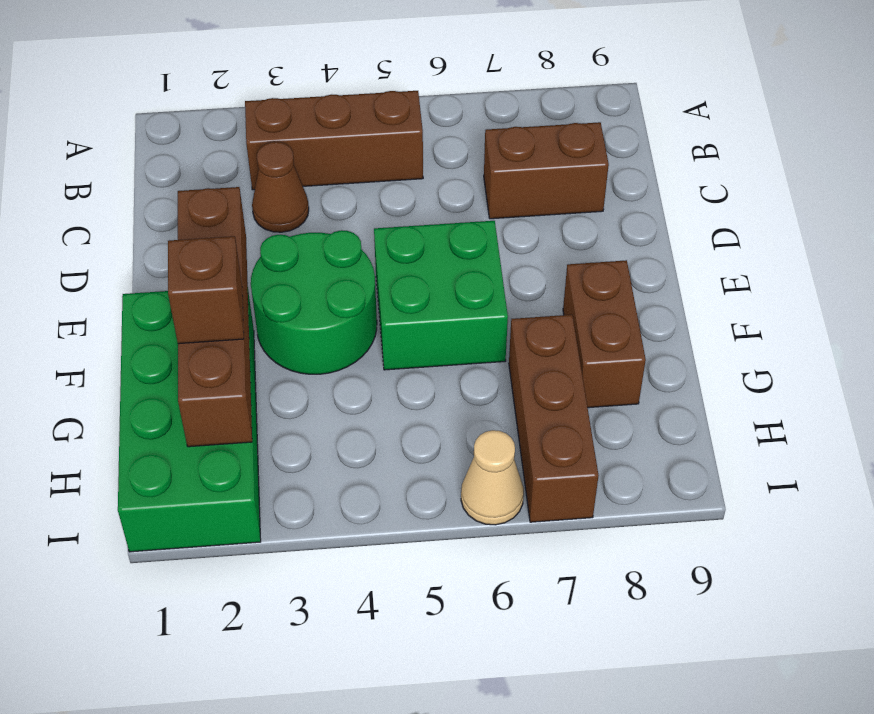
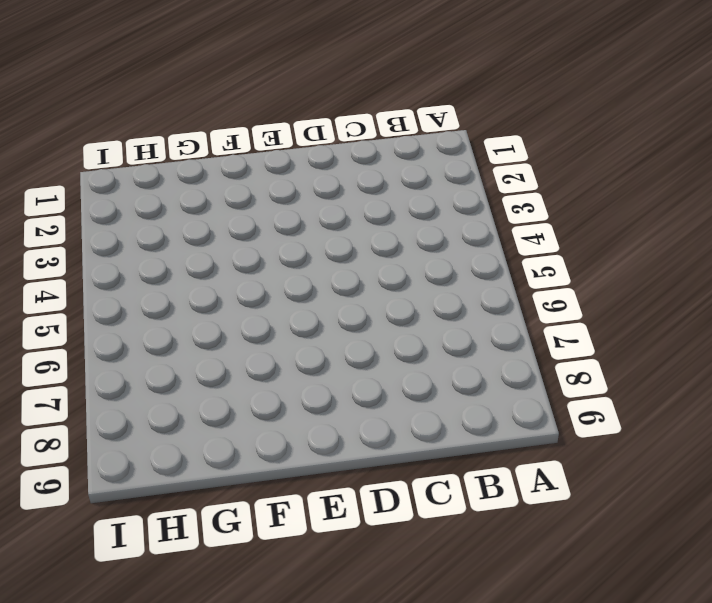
none -> brown brick B3:B5 level 1
none -> brown cone C3 level 1

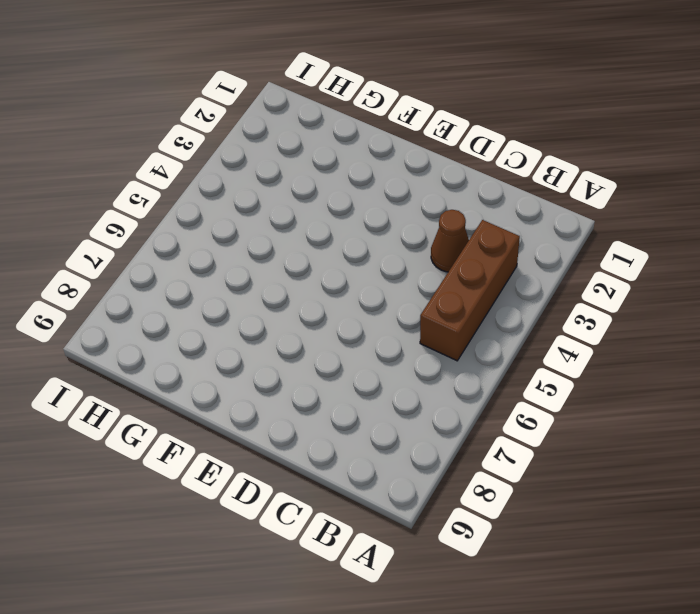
none -> brown brick C7:C8 level 1
none -> green round brick E3:F4 level 1

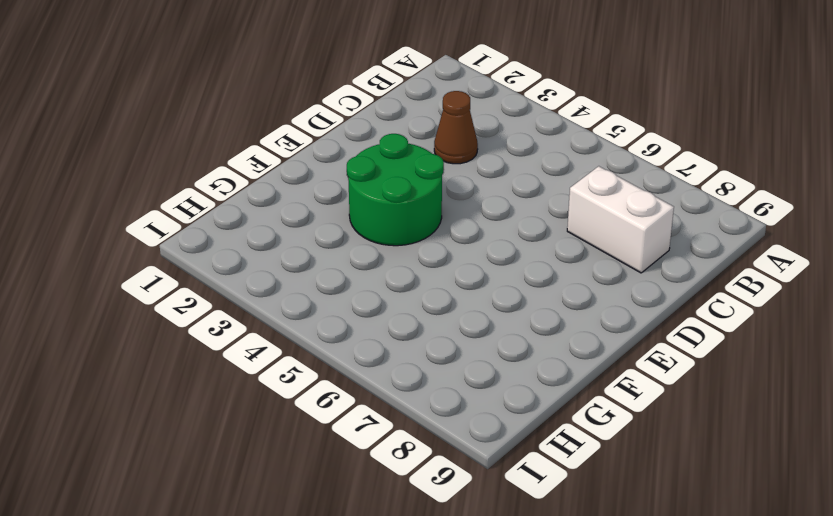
white brick C7:C8 level 1 -> brown brick C7:C8 level 1
none -> brown brick B3:B5 level 1
none -> green brick E5:F6 level 1

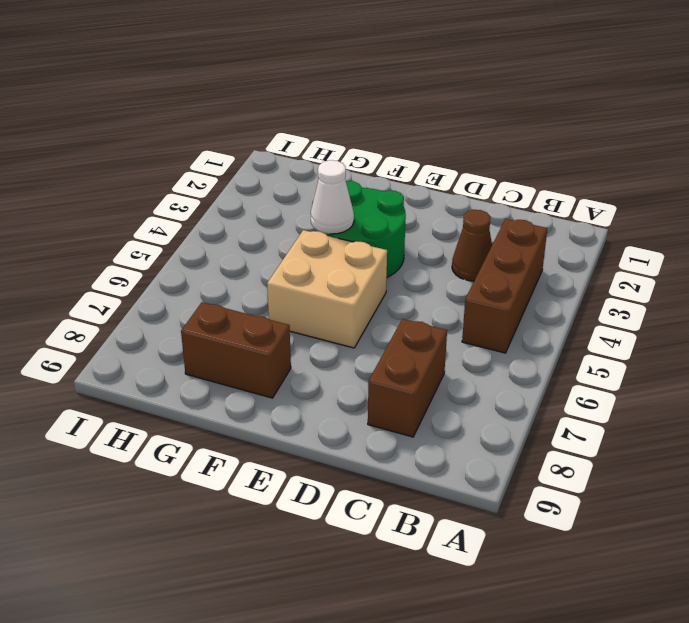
tan brick E5:F6 level 1 -> green brick E5:F6 level 1
white cone F4 level 2 -> none
none -> green brick F1:I2 level 1
none -> brown brick G7:I7 level 1

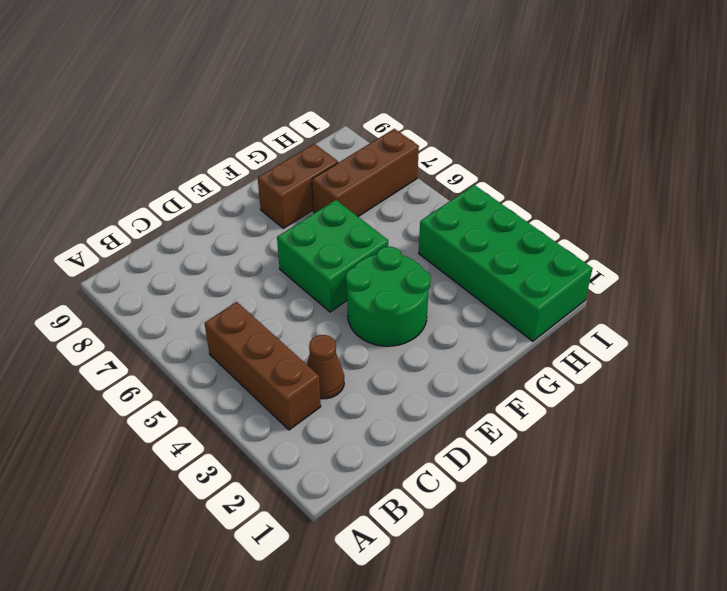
green brick H1:I4 level 1 -> green brick F1:I2 level 1
none -> brown brick C7:C8 level 1
none -> tan cone I6 level 1

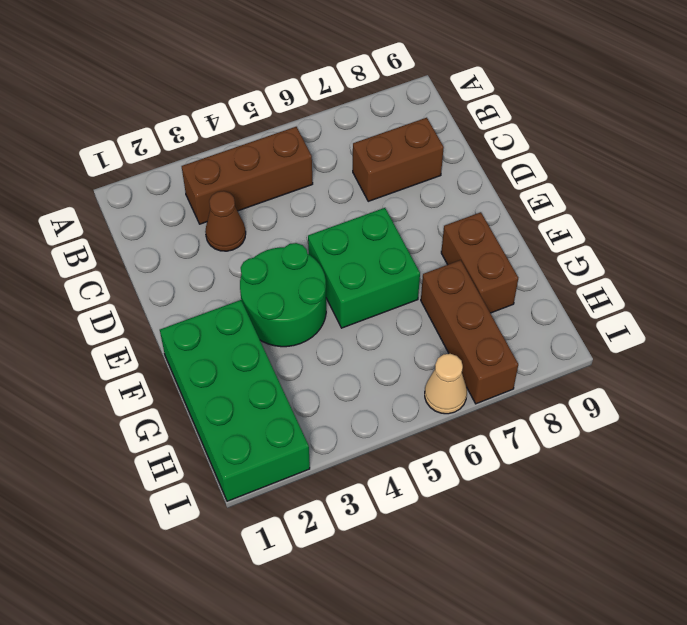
none -> brown brick E2:H2 level 2
none -> brown brick G2 level 3

